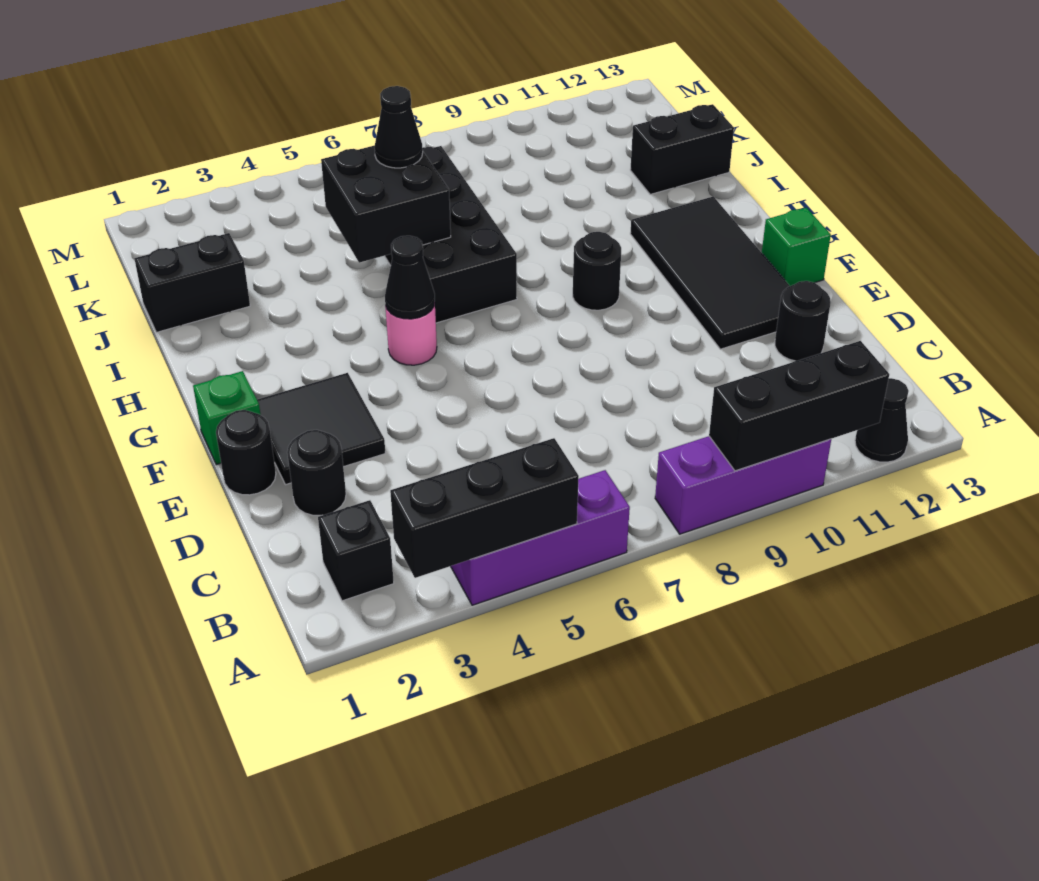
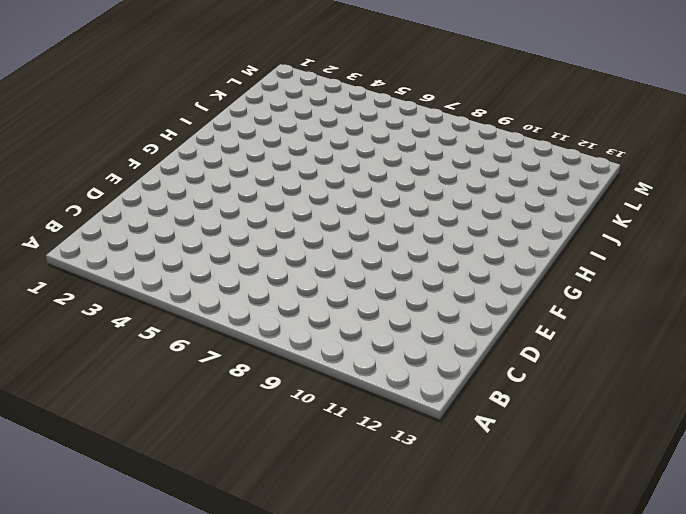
none -> purple brick A4:A6 level 1
none -> purple brick A8:A10 level 1
none -> black cone A12 level 1

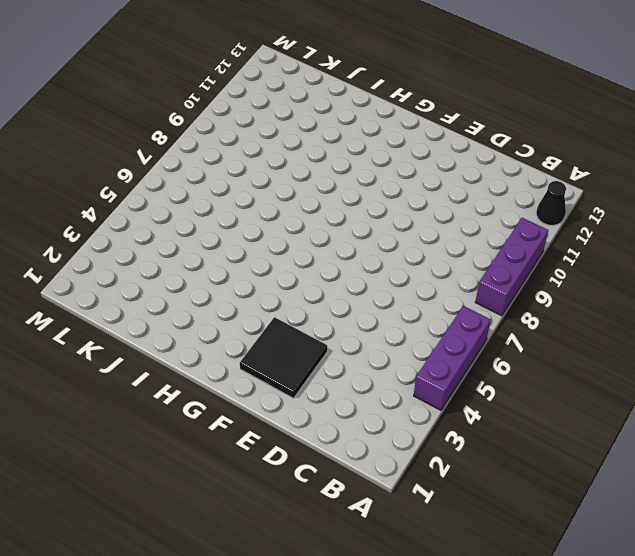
none -> black brick B2 level 1
none -> black round brick D2 level 1
none -> black round brick D12 level 1

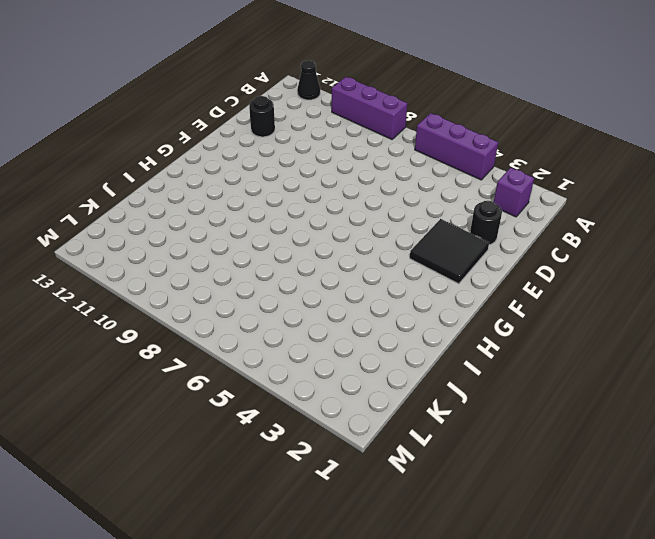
purple brick B2 level 1 -> black brick B2 level 1
none -> black round brick E1 level 1
none -> black tile E11:H12 level 1
none -> green brick F1 level 1

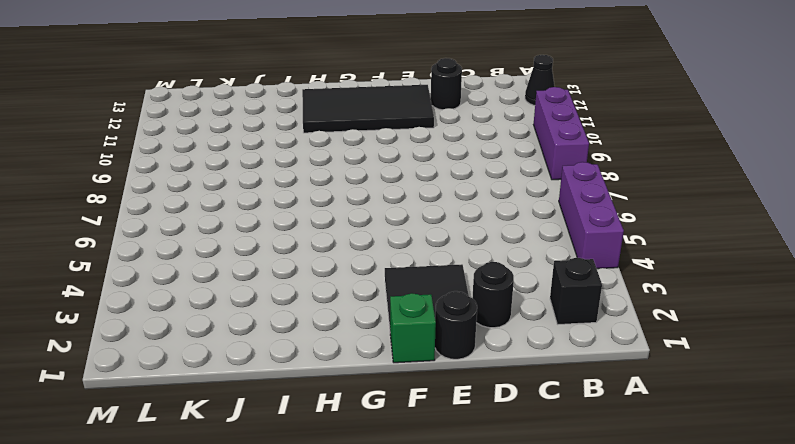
none -> green brick F13 level 1
none -> pink round brick G5 level 1
none -> black round brick G9 level 1

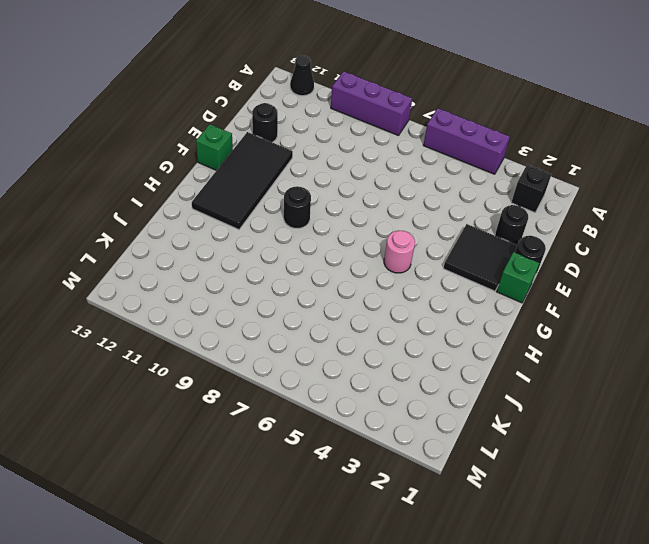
none -> black brick H6:K7 level 1
none -> black brick J1:J2 level 1
none -> black brick J12:J13 level 1

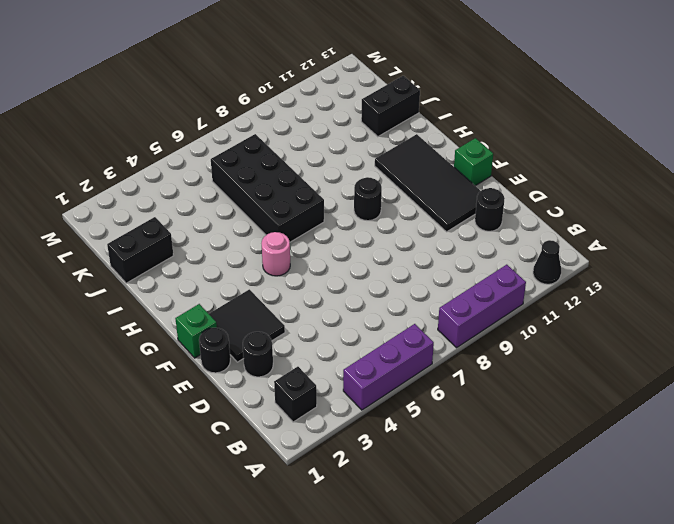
none -> black brick A3:A5 level 2
none -> black brick A9:A11 level 2
none -> black cone G5 level 2

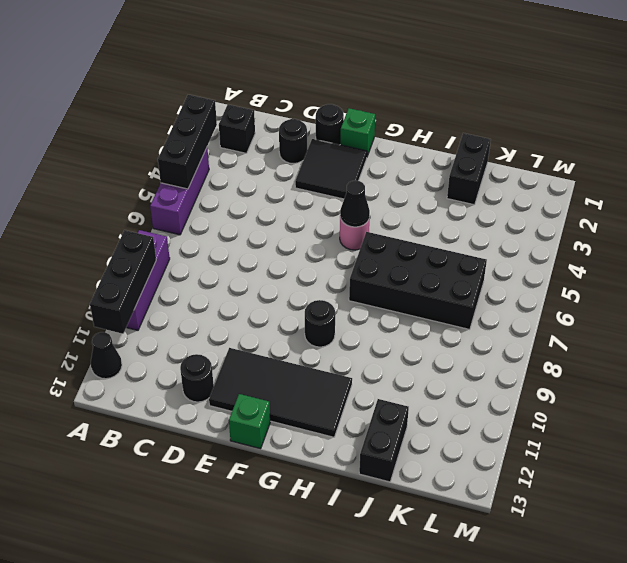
none -> black brick I5:J6 level 2
none -> black cone J6 level 3

